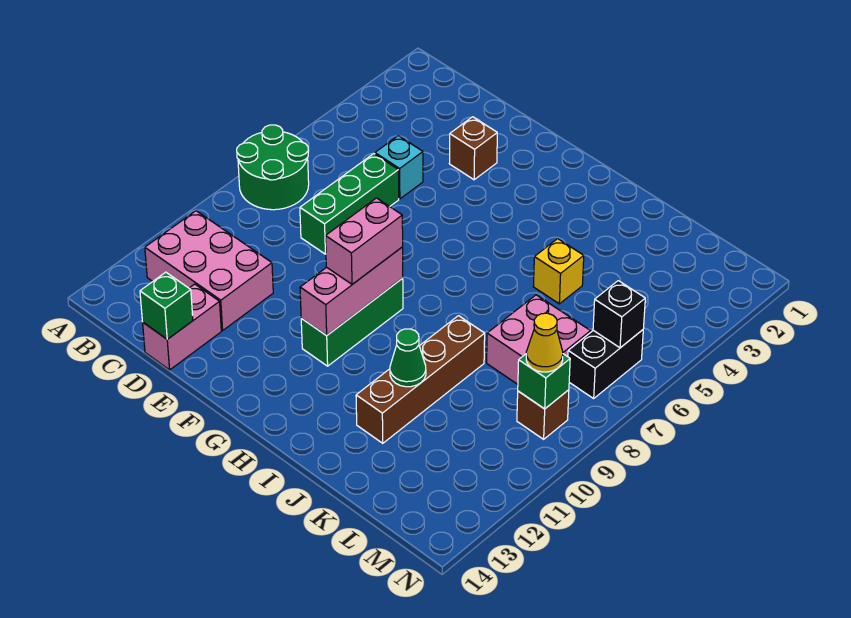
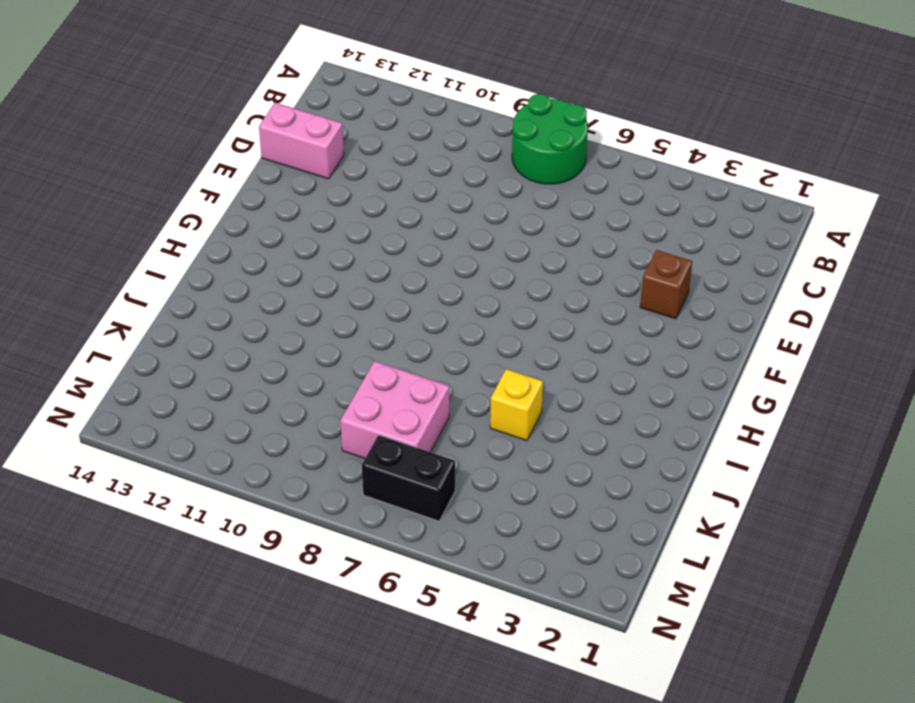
none -> pink brick B11:D12 level 1
none -> cyan brick D5 level 1
none -> green brick D6:D8 level 1

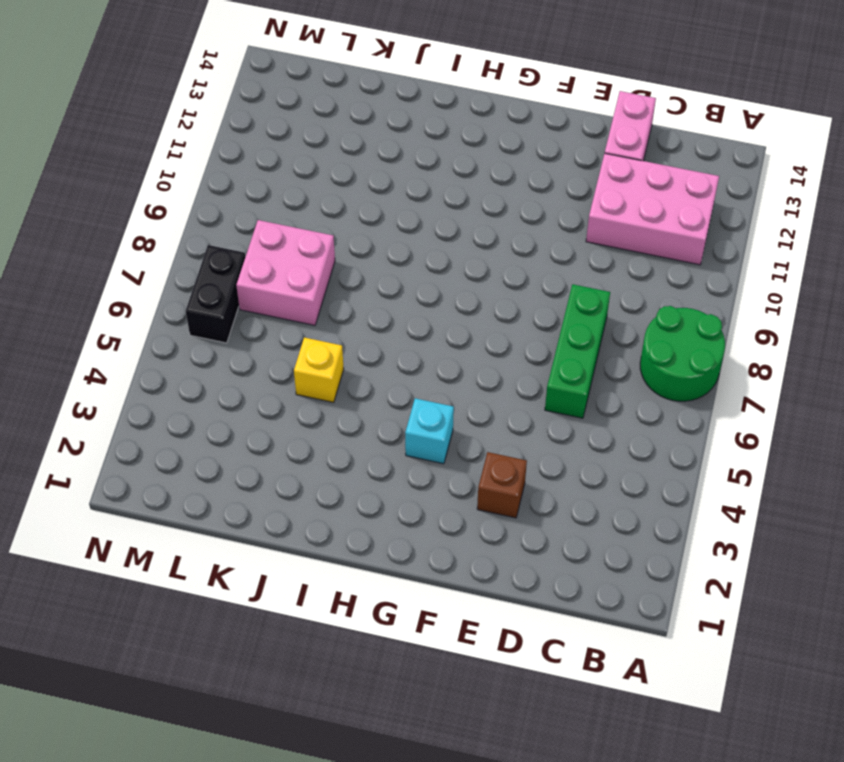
cyan brick G4 level 1 -> cyan brick D5 level 1
none -> green brick G9:G11 level 1
none -> brown brick J9:J12 level 1
none -> brown brick M9 level 1

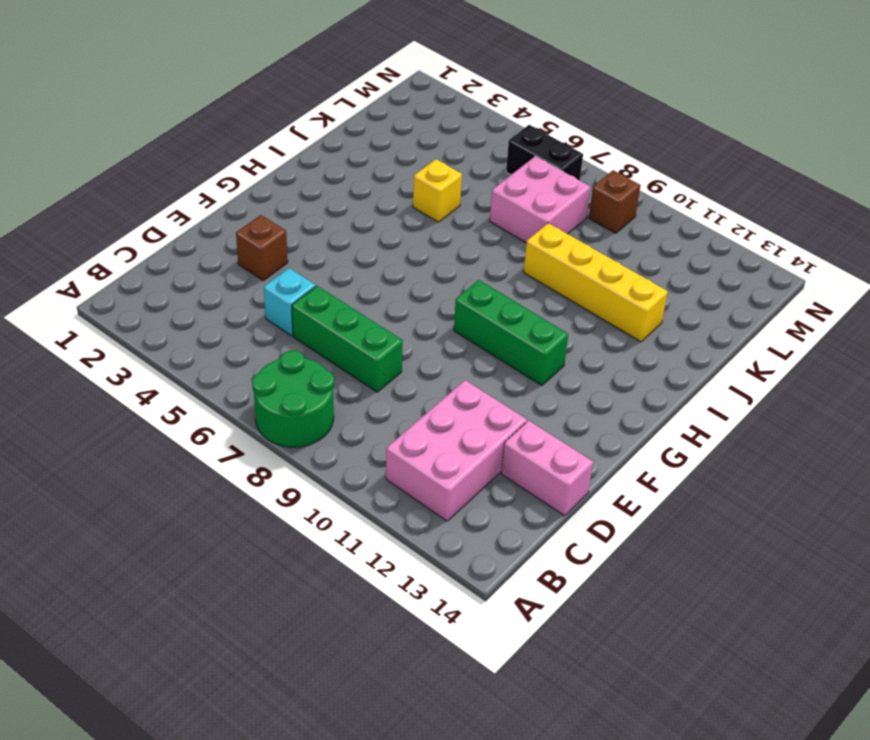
yellow brick J9:J12 level 1 -> brown brick J9:J12 level 1
none -> green brick D14 level 2
none -> pink brick G9:G11 level 2
none -> green cone J11 level 2

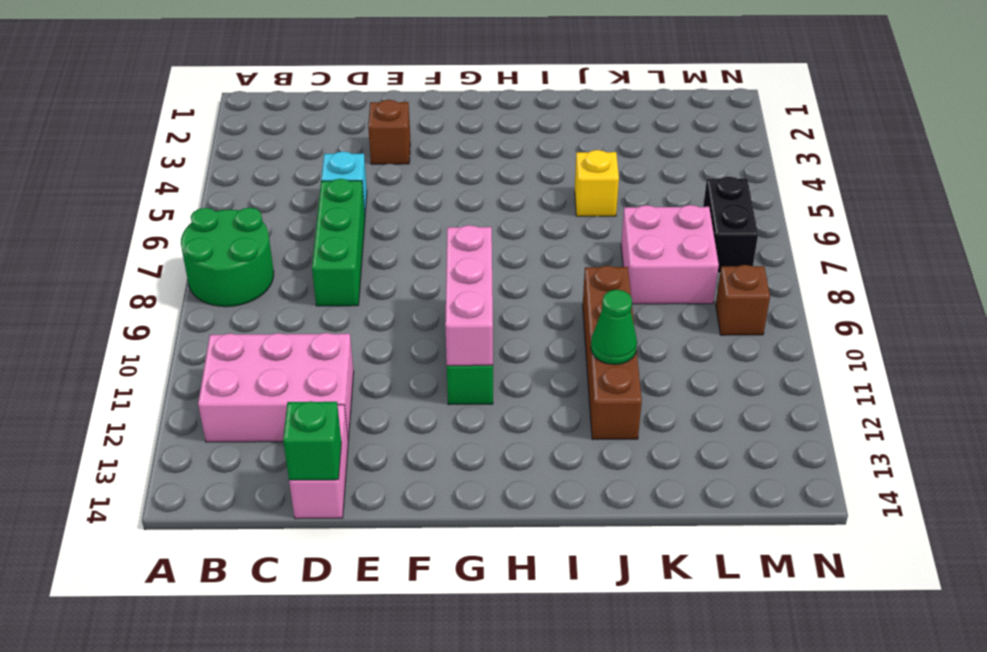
none -> black brick M6 level 2
none -> green brick M9 level 2
none -> pink brick G9:G10 level 3

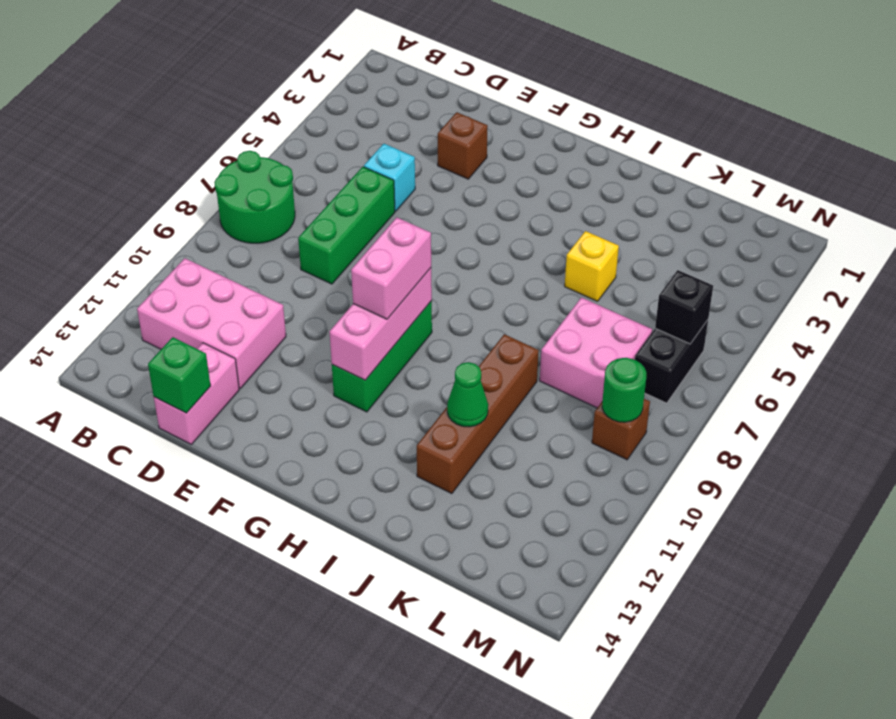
green round brick M9 level 2 -> green brick M9 level 2
none -> yellow cone M9 level 3

